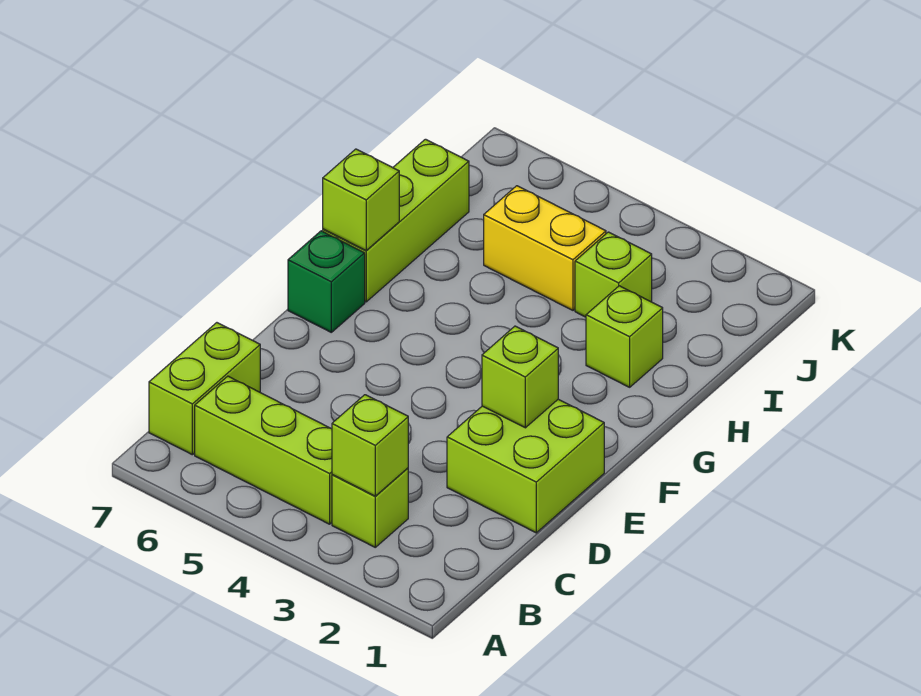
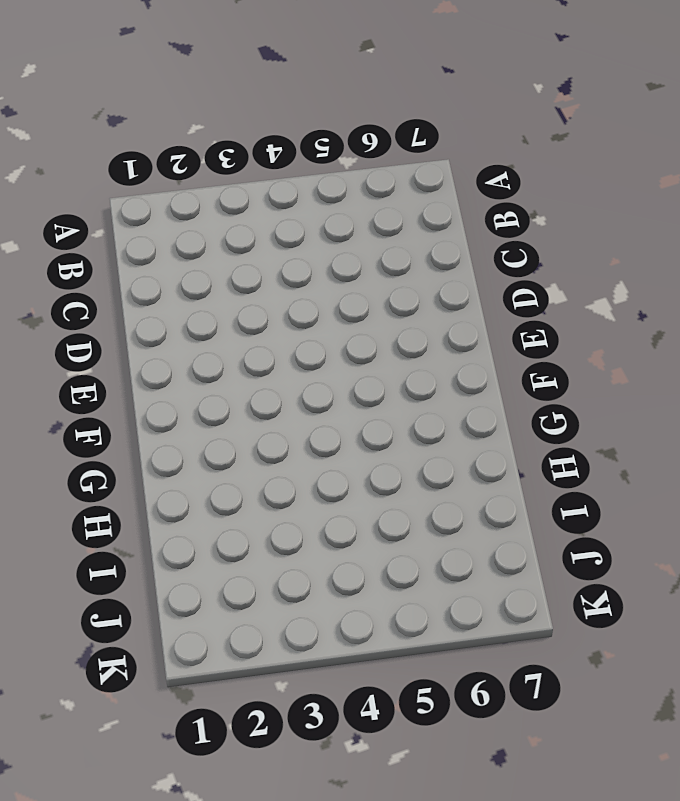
none -> lime brick B3 level 1
none -> lime brick B4:B6 level 1
none -> lime brick B7:C7 level 1

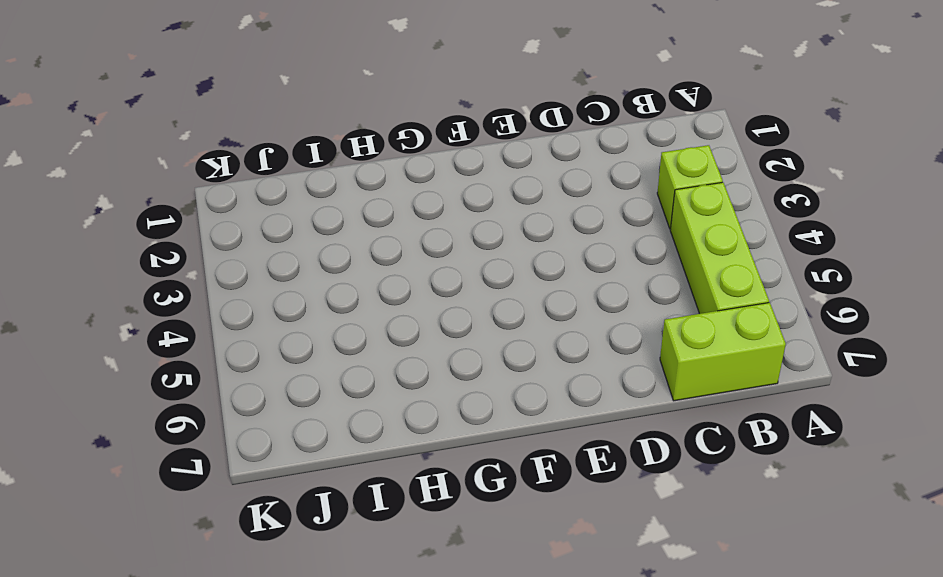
none -> lime brick D1:E2 level 1
none -> green brick F7 level 1
none -> lime brick G7:I7 level 1

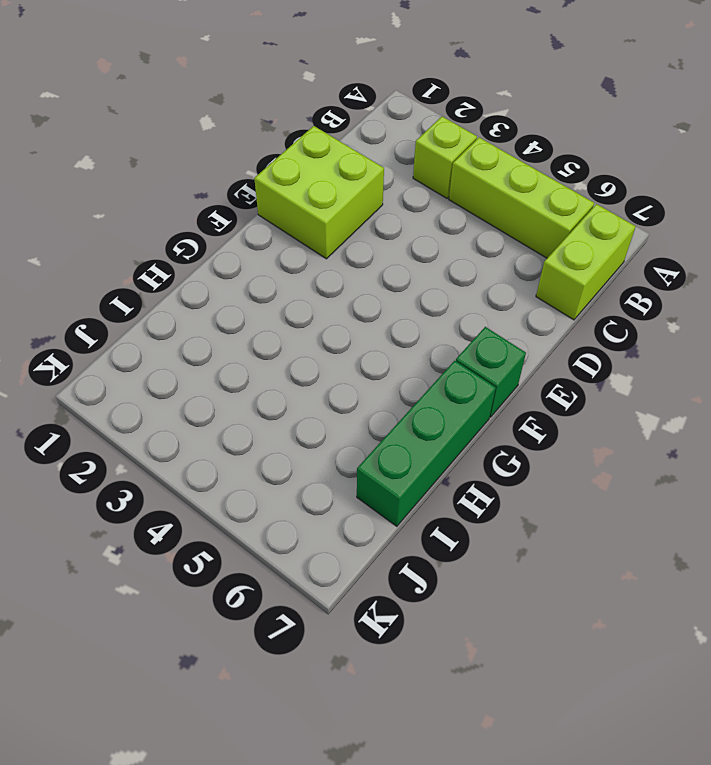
green brick G7:I7 level 1 -> lime brick G7:I7 level 1
none -> lime brick H2 level 1
none -> lime brick I3 level 1
none -> yellow brick I4:I5 level 1

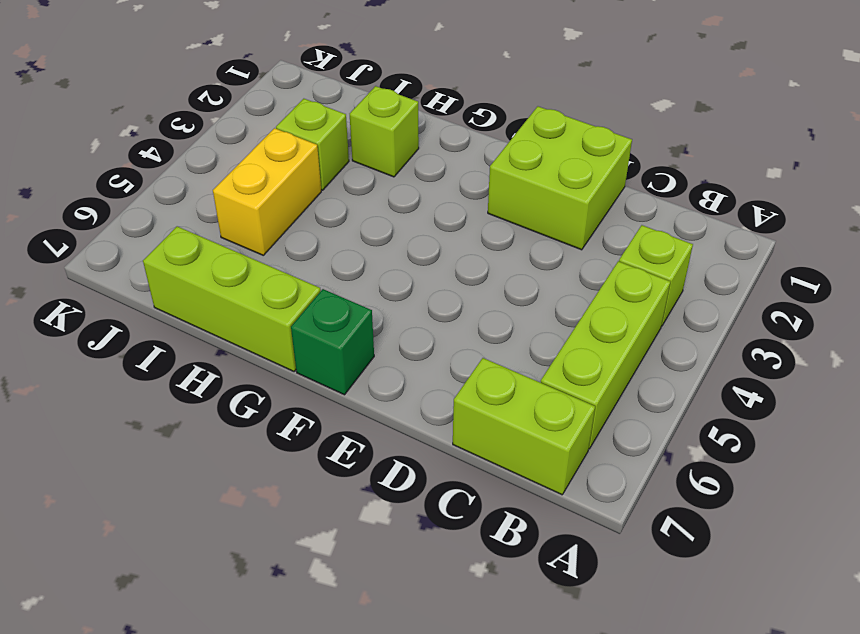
none -> lime brick B3 level 2
none -> lime brick E2 level 2
none -> lime brick G7 level 2

